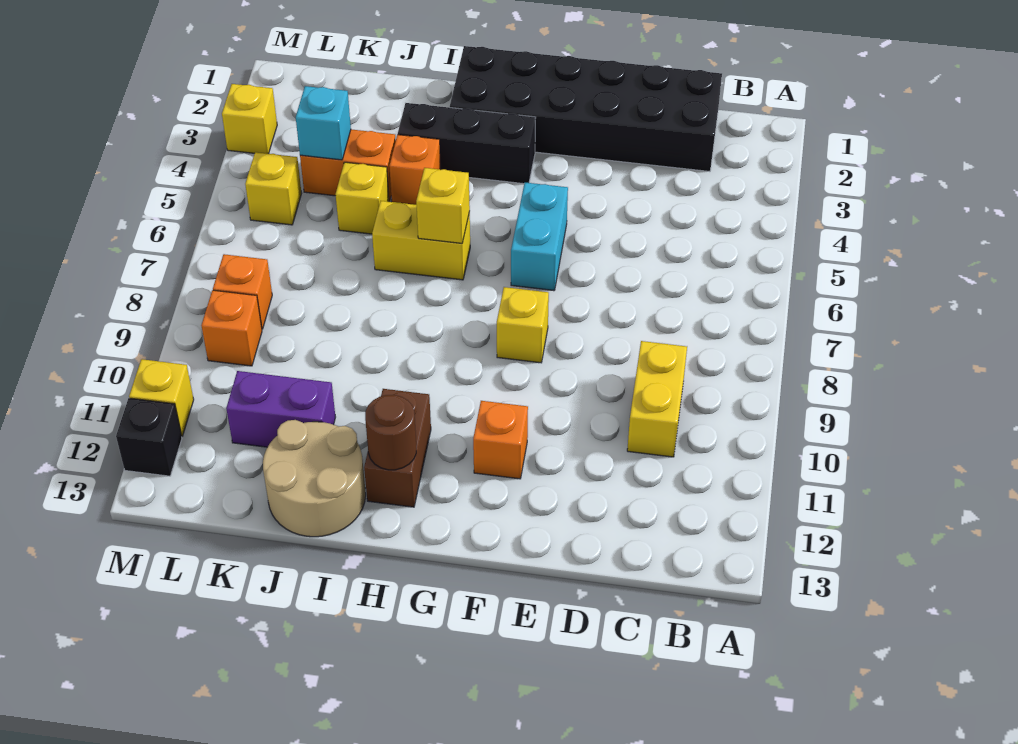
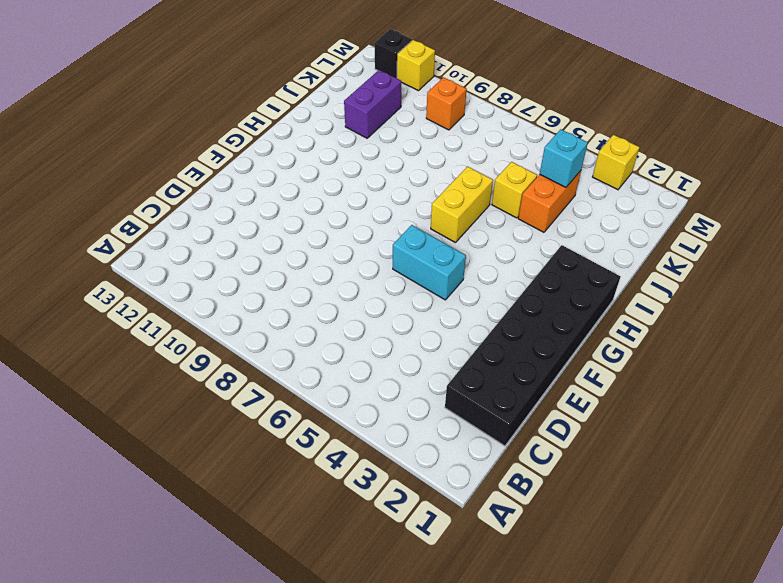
none -> yellow brick C9:C10 level 1
none -> yellow brick F8 level 1
none -> orange brick F11 level 1

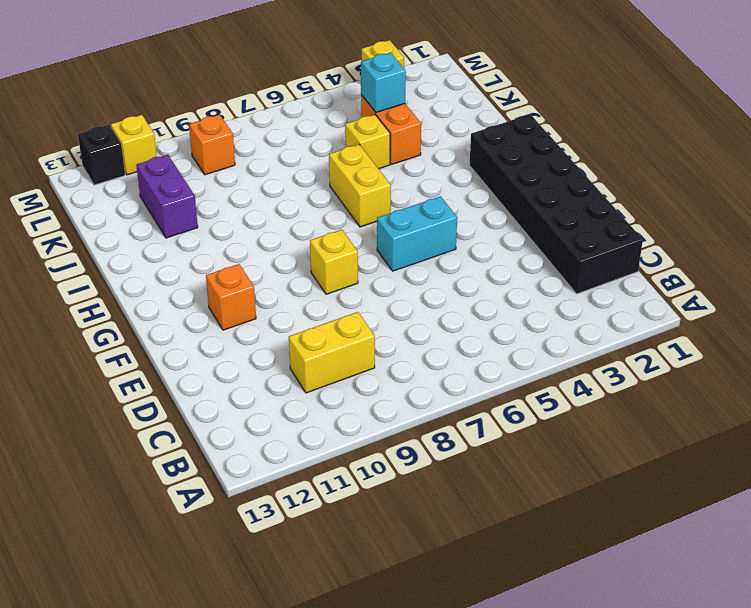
none -> black brick G3:I3 level 1
none -> brown brick H11:H12 level 1
none -> orange brick I4 level 1

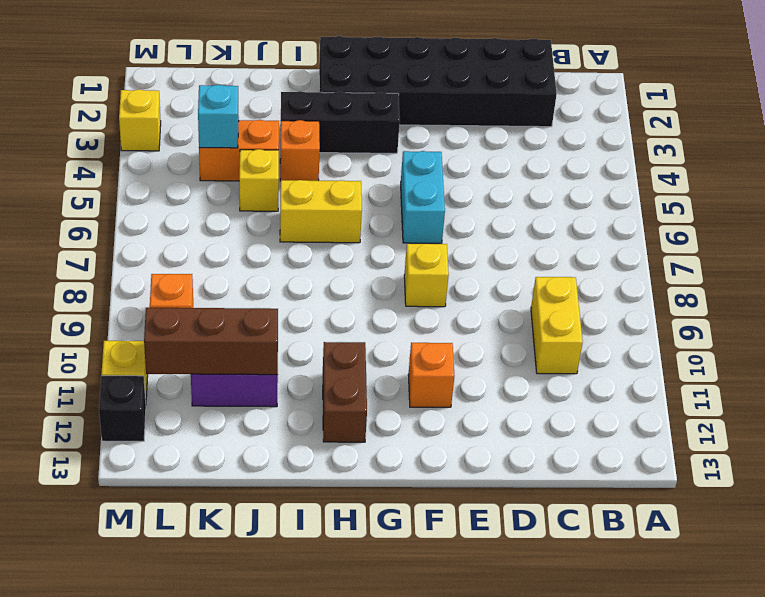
brown brick J11:L11 level 2 -> none
none -> tan round brick I12:J13 level 1
none -> yellow brick L5 level 1
none -> orange brick L8 level 1

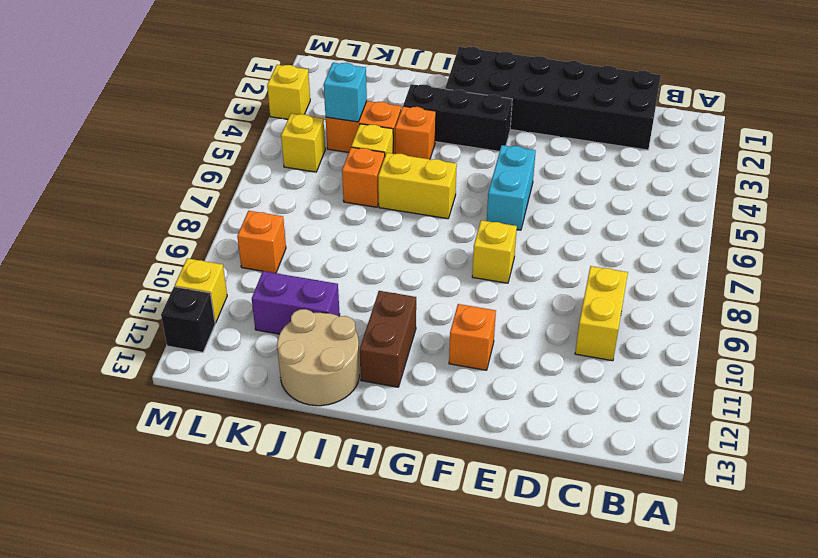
orange brick J6 level 1 -> orange brick L8 level 1
none -> yellow brick H6 level 2
none -> brown round brick H12 level 2

